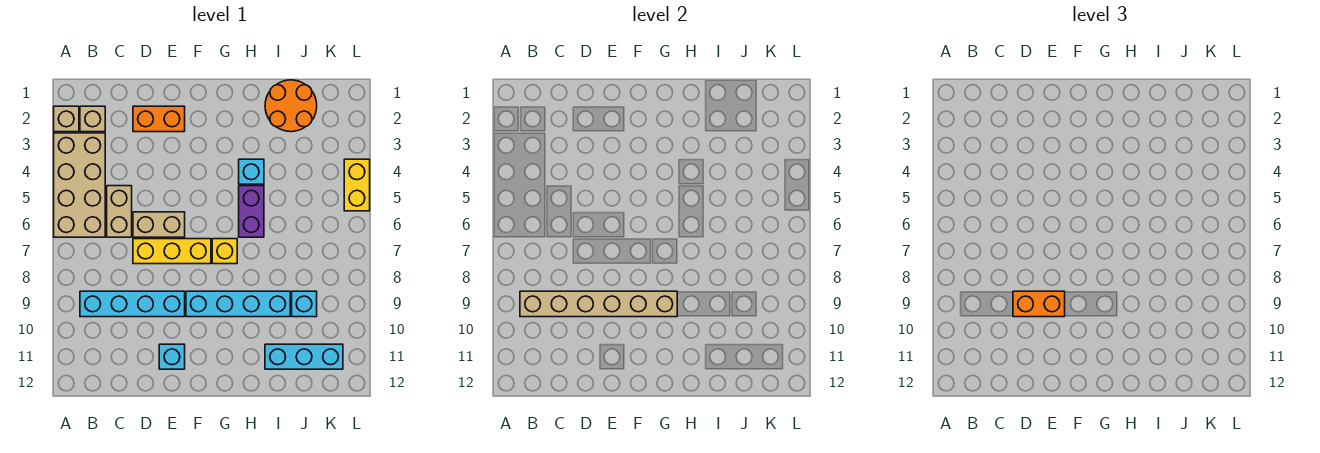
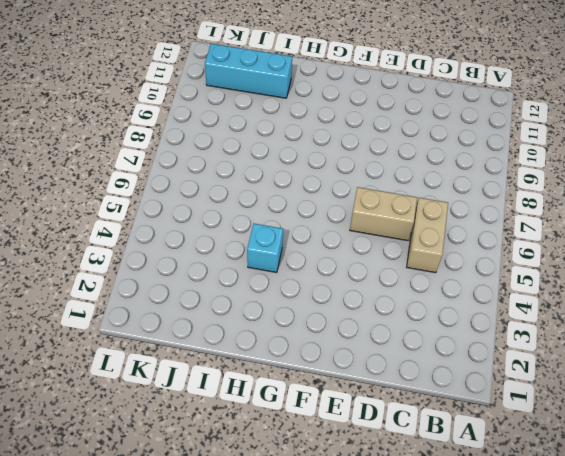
none -> tan brick A2 level 1
none -> tan brick A3:B6 level 1
none -> tan brick B2 level 1

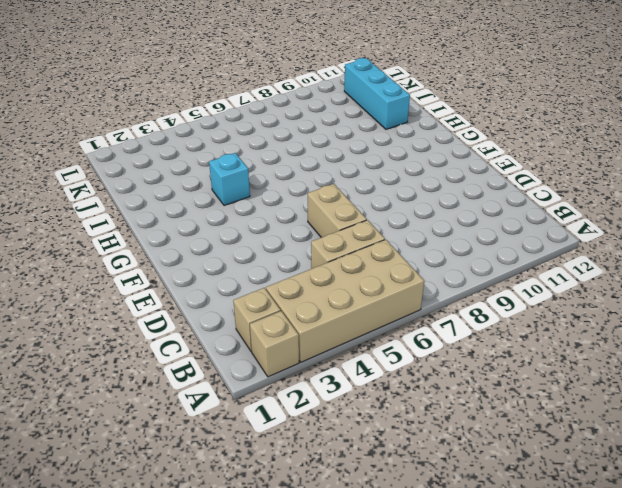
none -> cyan brick B9:E9 level 1
none -> orange brick D2:E2 level 1
none -> yellow brick D7:F7 level 1

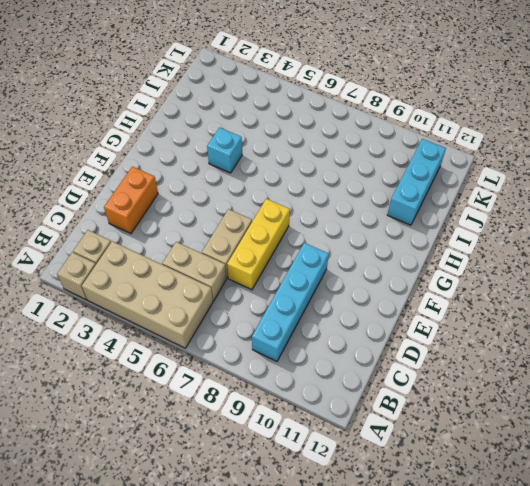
none -> cyan brick E11 level 1
none -> cyan brick F9:I9 level 1
none -> yellow brick G7 level 1

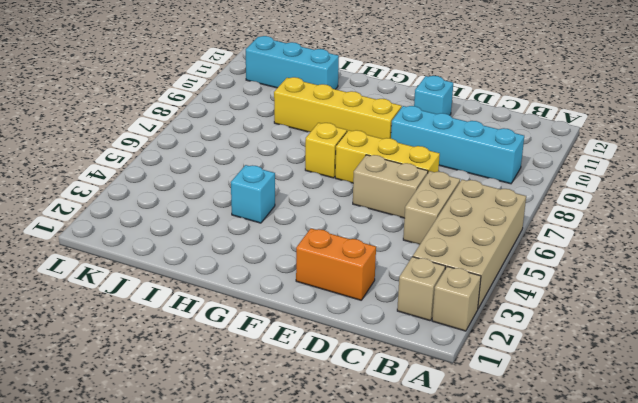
yellow brick F9:I9 level 1 -> cyan brick F9:I9 level 1
none -> purple brick H5:H6 level 1
none -> orange round brick I1:J2 level 1
none -> cyan brick J9 level 1

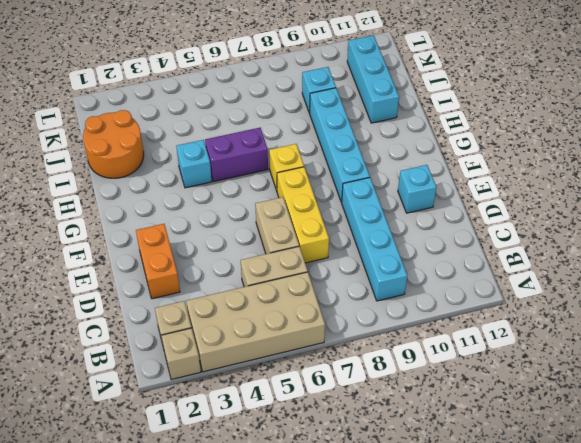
none -> yellow brick L4:L5 level 1
none -> tan brick B9:G9 level 2
none -> orange brick D9:E9 level 3

